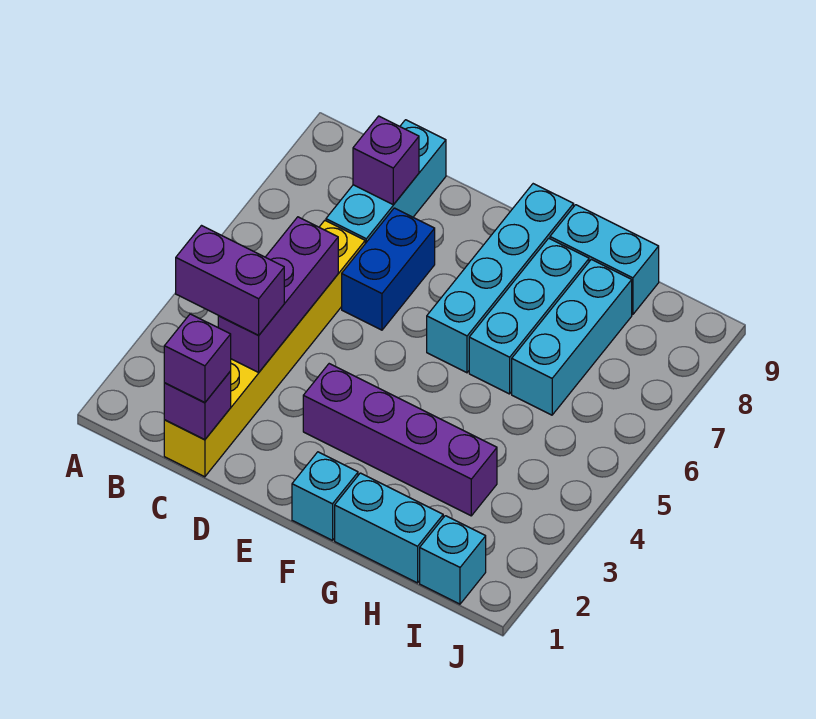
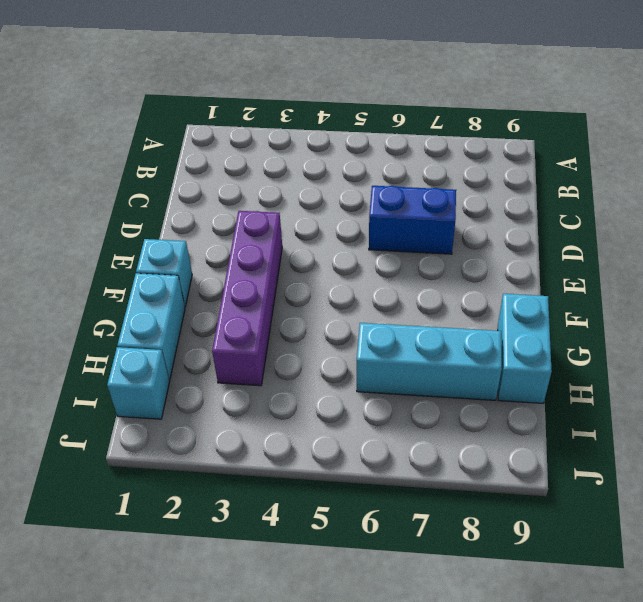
none -> yellow brick C1:C6 level 1
none -> cyan brick C7:C9 level 1
none -> cyan brick F6:F9 level 1

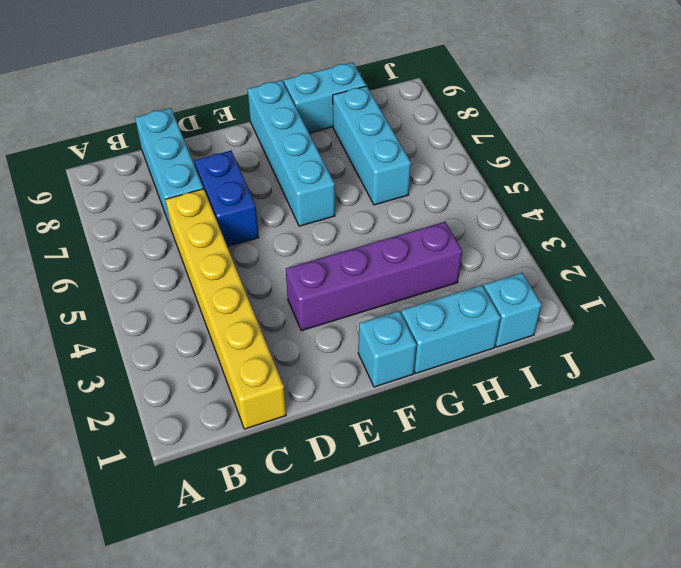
none -> cyan brick G6:G8 level 1
none -> purple brick C1 level 2
none -> purple brick C3:C5 level 2

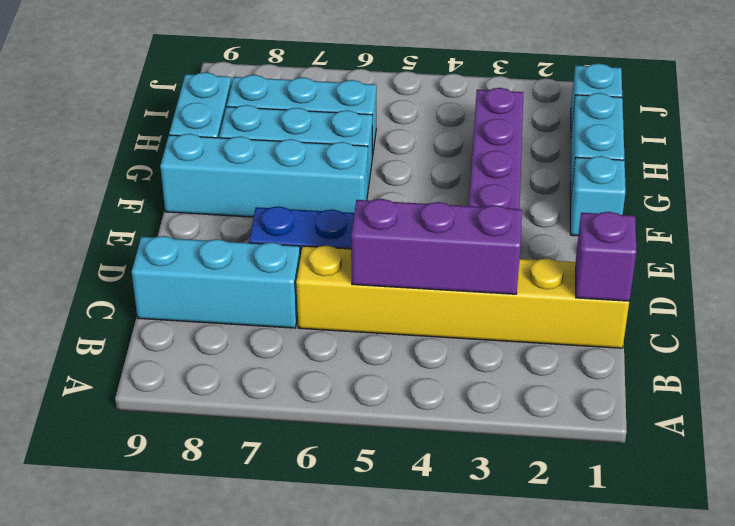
none -> purple brick C8 level 2
none -> purple brick B3:C3 level 3
none -> purple brick C1 level 3

